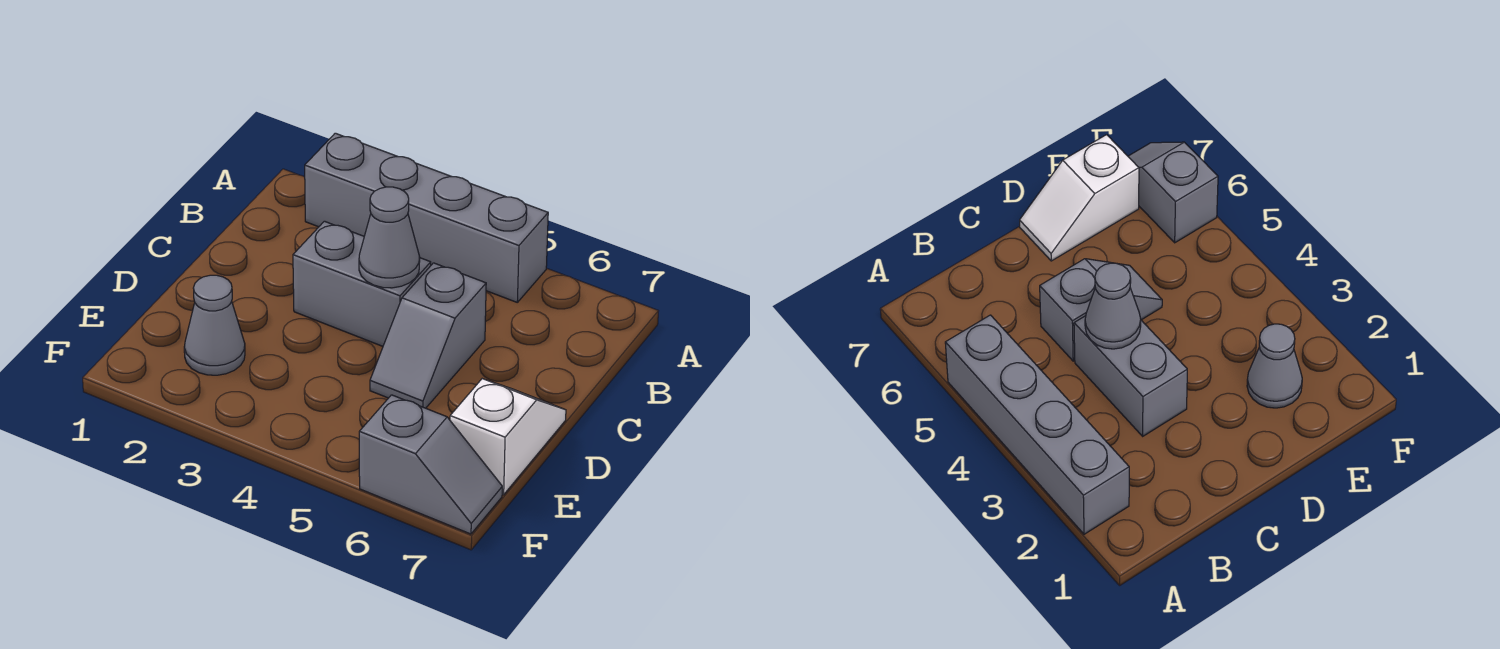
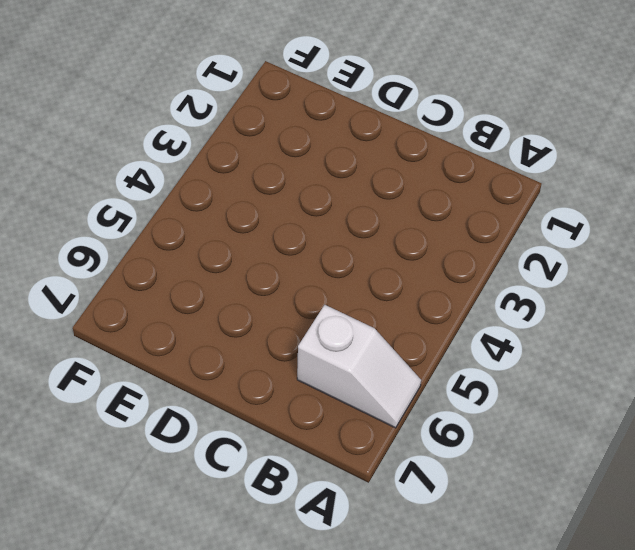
white slope A6:B6 level 1 top B -> white slope D7:E7 level 1 top E
none -> grey brick A2:A5 level 1
none -> grey brick C3:C4 level 1

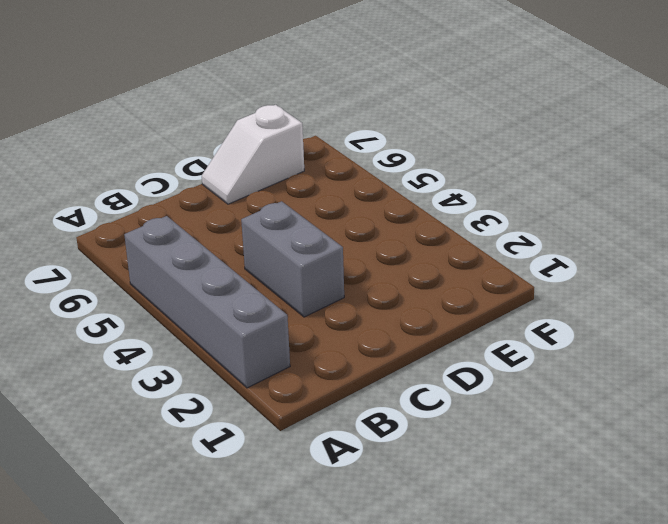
none -> grey slope C5:D5 level 1 top C
none -> grey cone E2 level 1

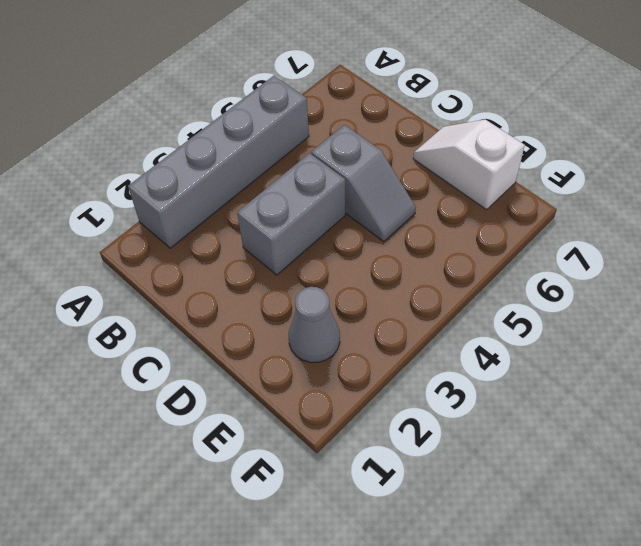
none -> grey slope F6:F7 level 1 top 6
none -> grey cone C4 level 2

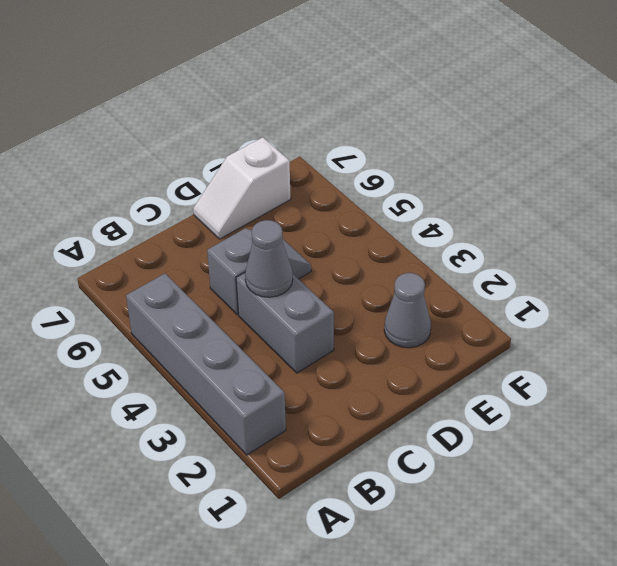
none -> grey slope F6:F7 level 1 top 6

